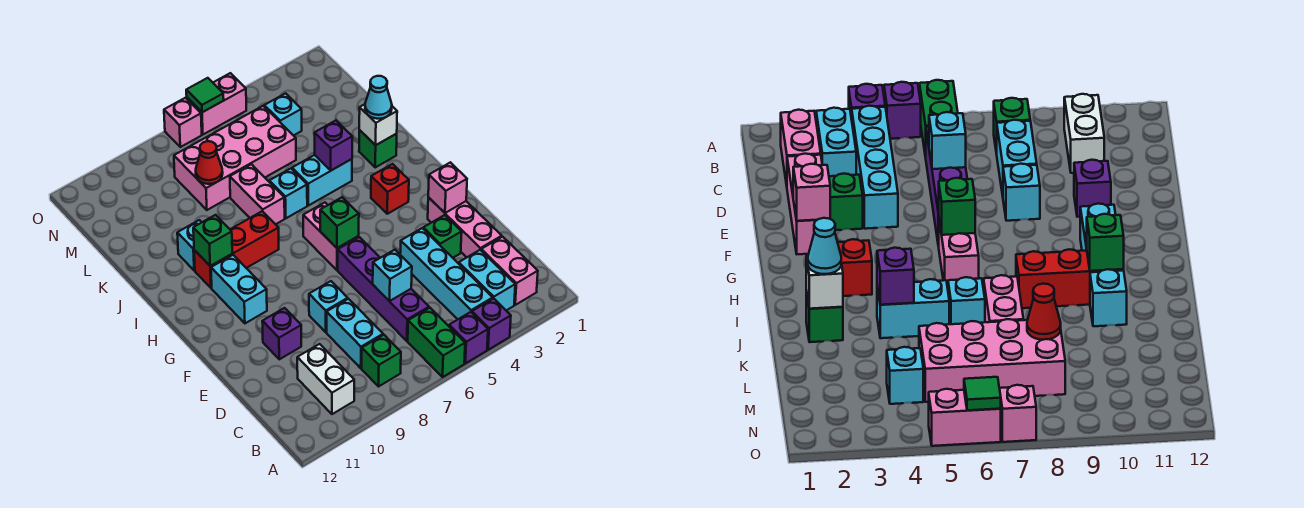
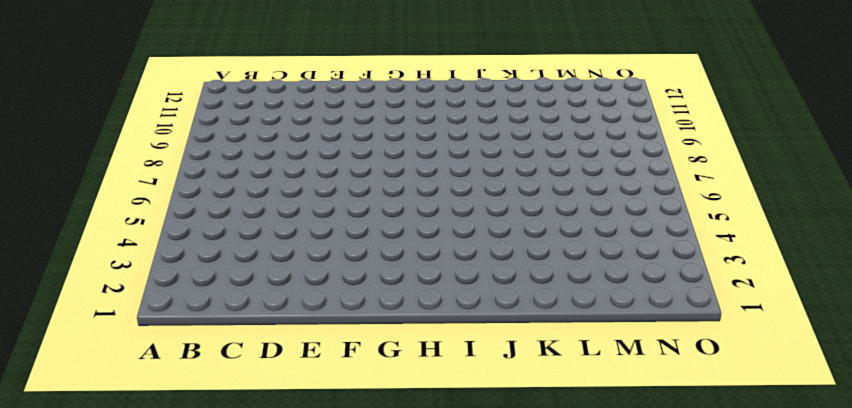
none -> purple brick A4 level 1
none -> purple brick A5 level 1
none -> green brick A6:B6 level 1
none -> pink brick B2:C2 level 1

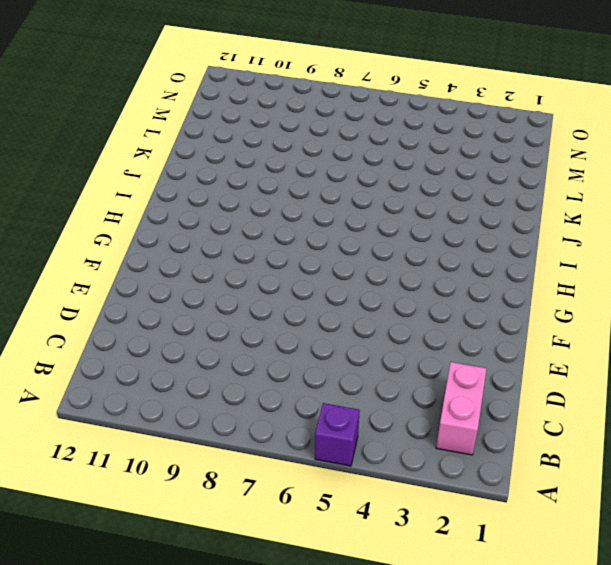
none -> purple brick A4 level 1
none -> green brick A6:B6 level 1
none -> cyan brick B3:C3 level 1
none -> cyan brick B4:E4 level 1

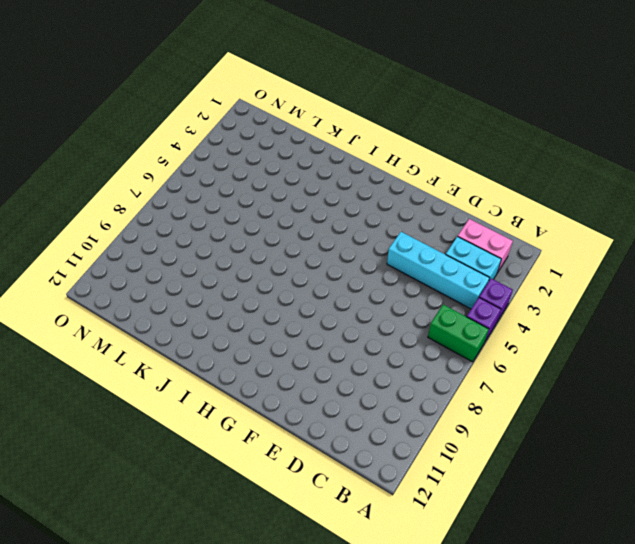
none -> green brick B8 level 1
none -> white brick B10:C10 level 1
none -> purple brick C6:F6 level 1
none -> cyan brick C8:D8 level 1

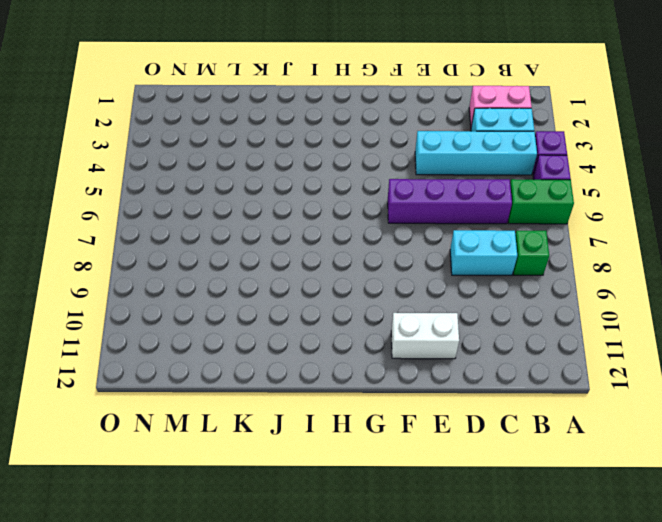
white brick E11:F11 level 1 -> white brick B10:C10 level 1
none -> pink brick D2:F2 level 1
none -> green brick E3 level 1
none -> cyan brick E8 level 1
none -> purple brick E10 level 1

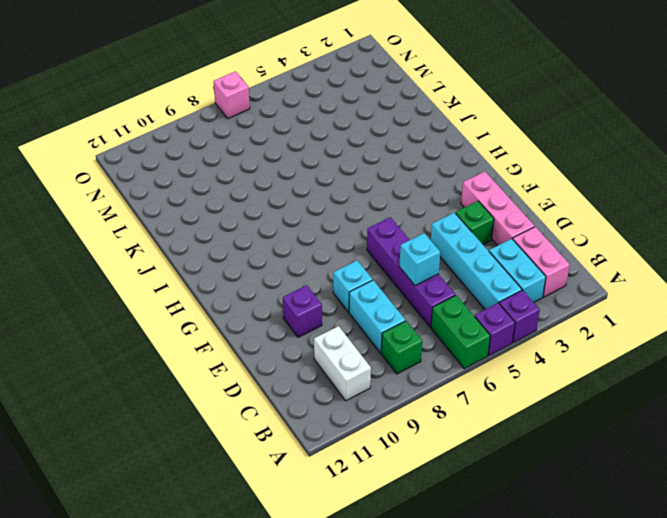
none -> pink brick G6:H6 level 1
none -> cyan brick G10:H10 level 1
none -> red brick H3 level 1
none -> red brick I8:I10 level 1

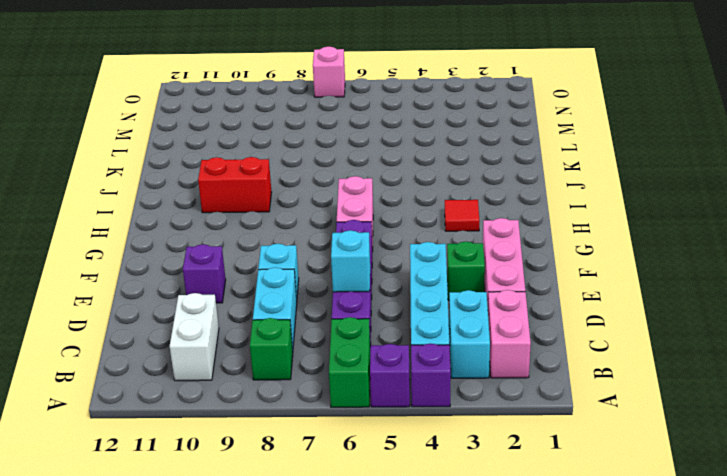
red tile H3 level 1 -> red brick H3 level 1
red brick I9:I10 level 1 -> red brick I8:I10 level 1
none -> cyan brick G10:H10 level 1
none -> green brick J2 level 1
none -> cyan brick J4:J5 level 1
none -> cyan brick J6 level 1

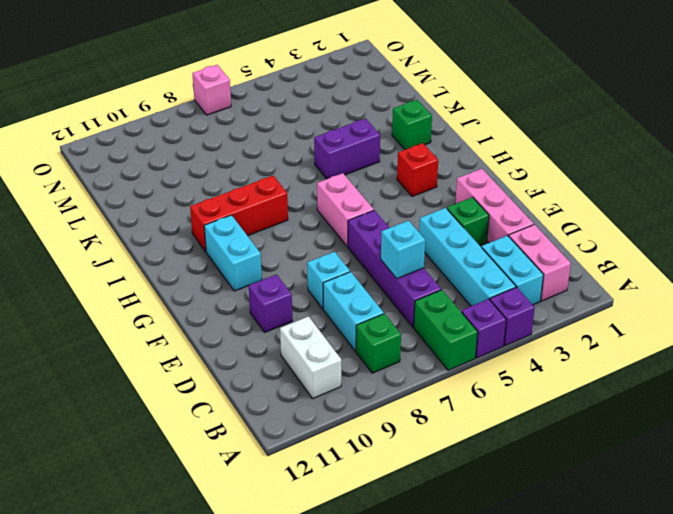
purple brick J4:J5 level 1 -> cyan brick J4:J5 level 1
none -> cyan brick J6 level 1
none -> pink brick J7:K7 level 1
none -> cyan brick J10 level 1
none -> pink brick L5:M8 level 1

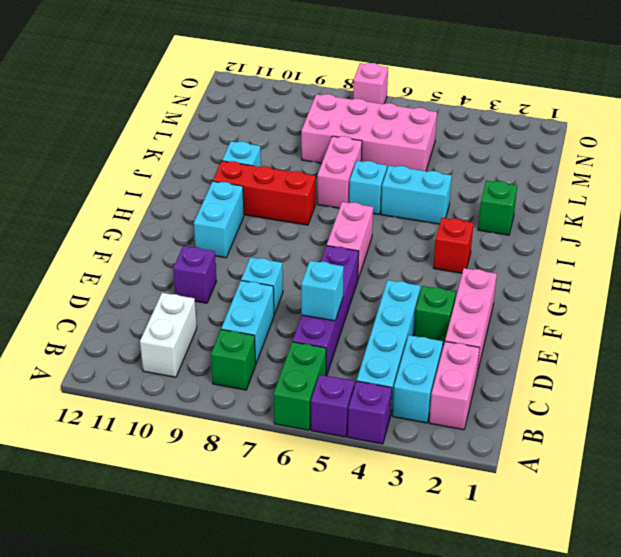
none -> cyan brick M4 level 1
none -> pink brick O5:O6 level 1
none -> pink brick F2 level 2
none -> green brick G6 level 2

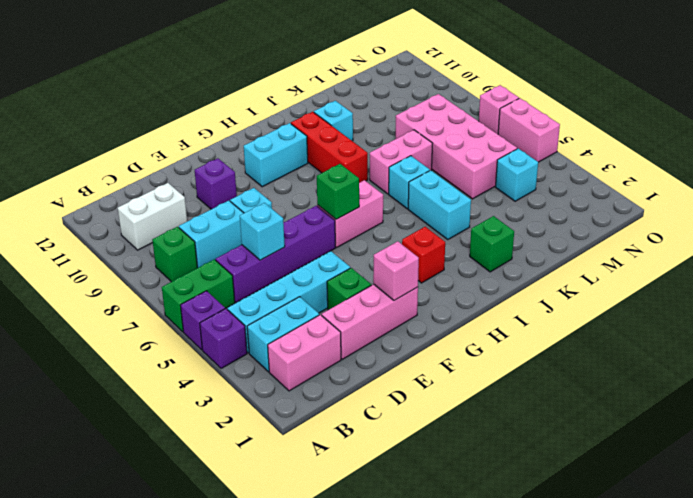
none -> green brick I10 level 2
none -> white brick J2 level 2
none -> purple brick J4 level 2
none -> red cone L8 level 2

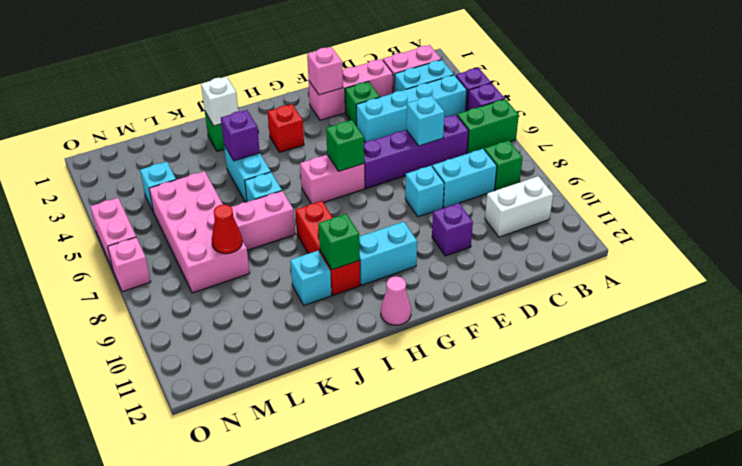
pink cone H12 level 1 -> none
none -> green tile O6 level 2
none -> cyan cone J2 level 3

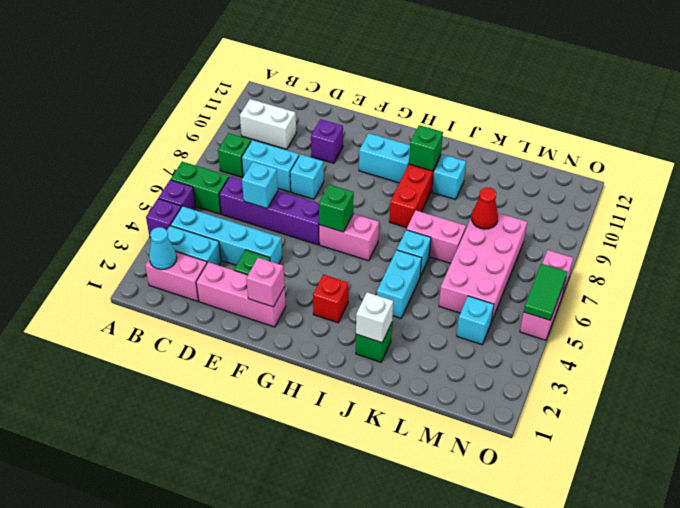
cyan cone B2 level 2 -> cyan cone J2 level 3
green tile O5:O6 level 2 -> green tile O6 level 2
none -> purple brick J4 level 2

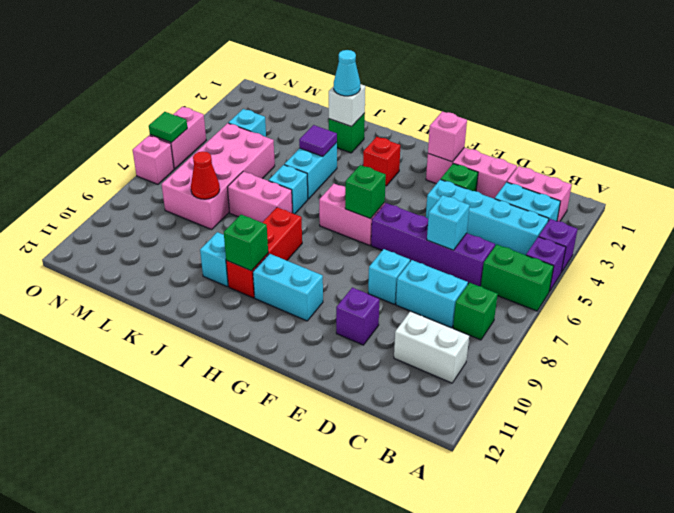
purple tile J4 level 2 -> purple brick J4 level 2

